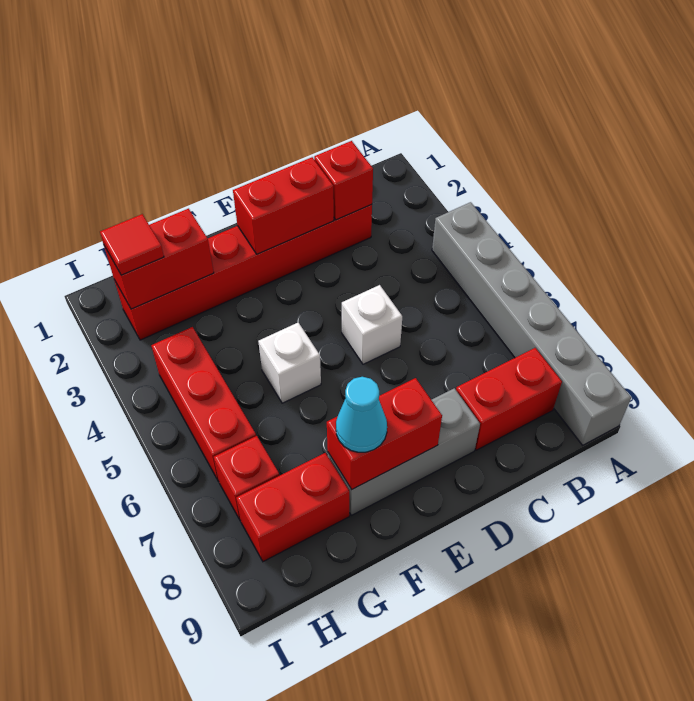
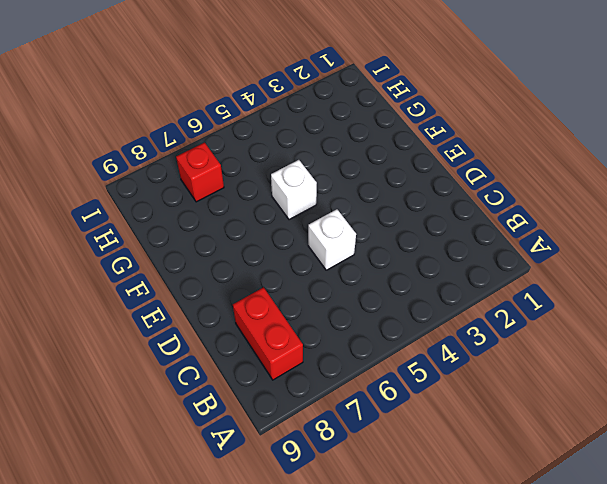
none -> grey brick A4:A9 level 1
none -> red brick C2:H2 level 1
none -> grey brick D8:F8 level 1

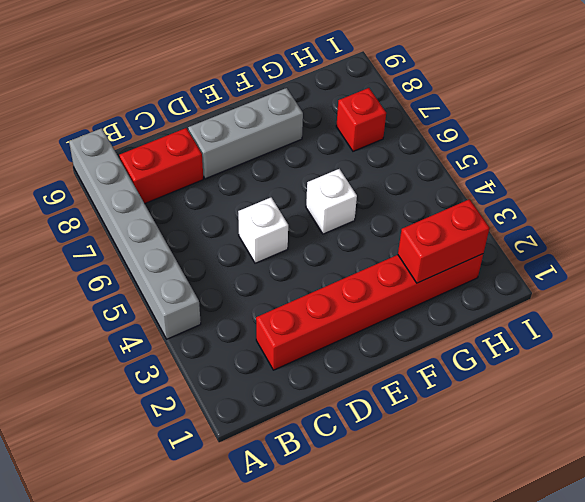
none -> red brick G8:H8 level 1
none -> red brick H4:H6 level 1
none -> red brick C2 level 2

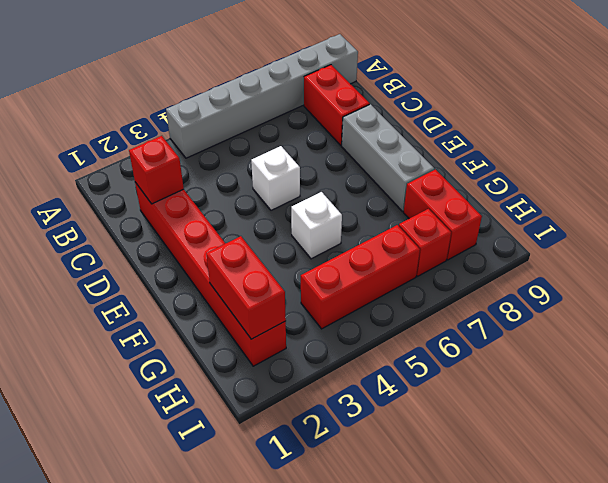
none -> red brick D2:E2 level 2
none -> red brick E8:F8 level 2
none -> cyan cone F8 level 3

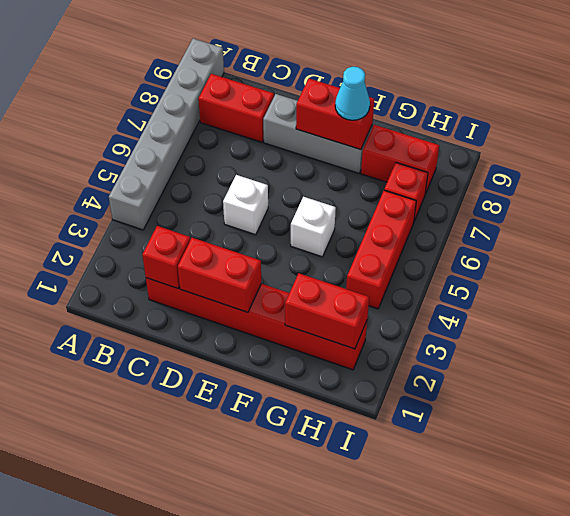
none -> red tile H2 level 3

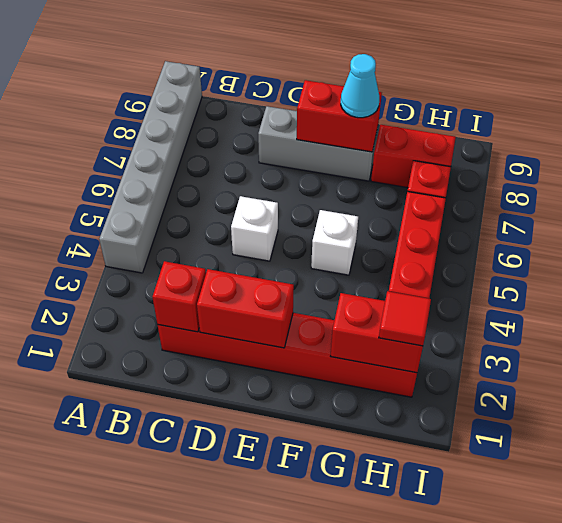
none -> red brick B8:C8 level 1

